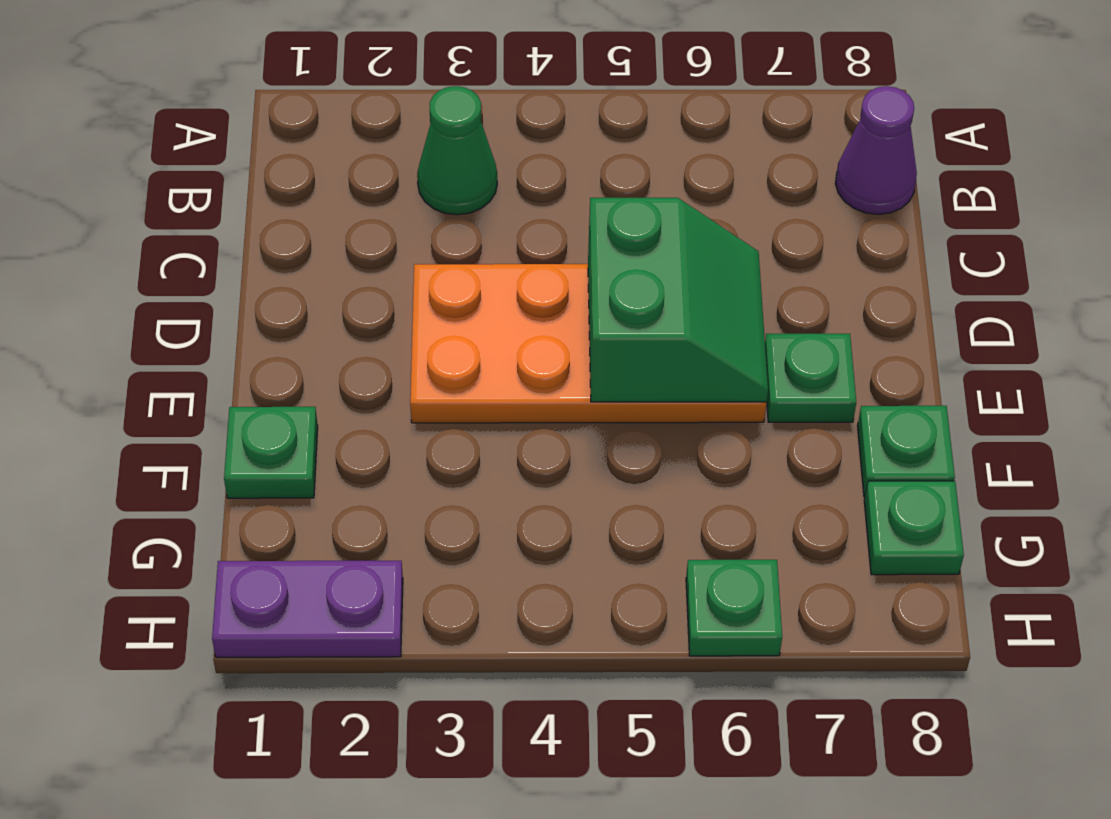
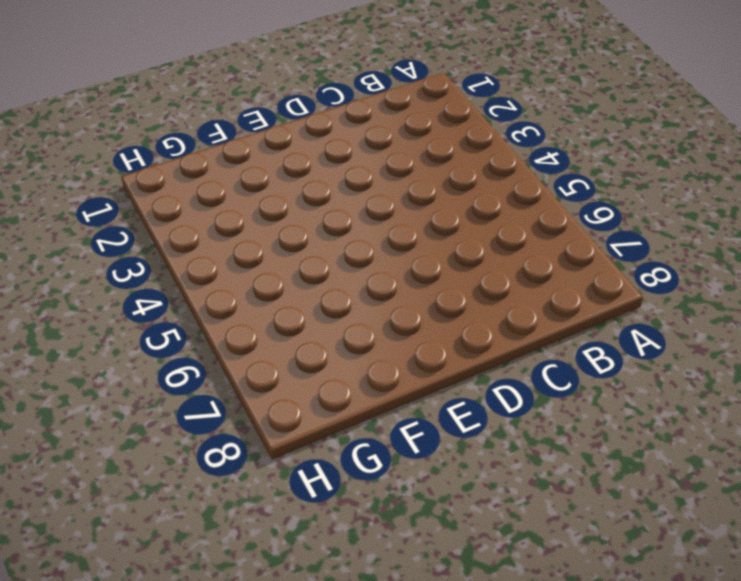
none -> green cone B3 level 1
none -> purple cone B8 level 1

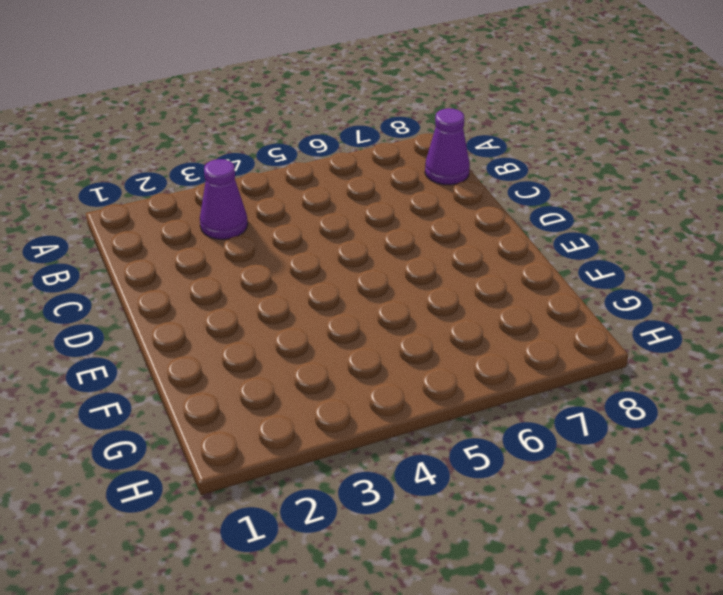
purple cone B3 level 1 -> green cone B3 level 1
none -> orange plate D3:E6 level 1
none -> green plate E7 level 1

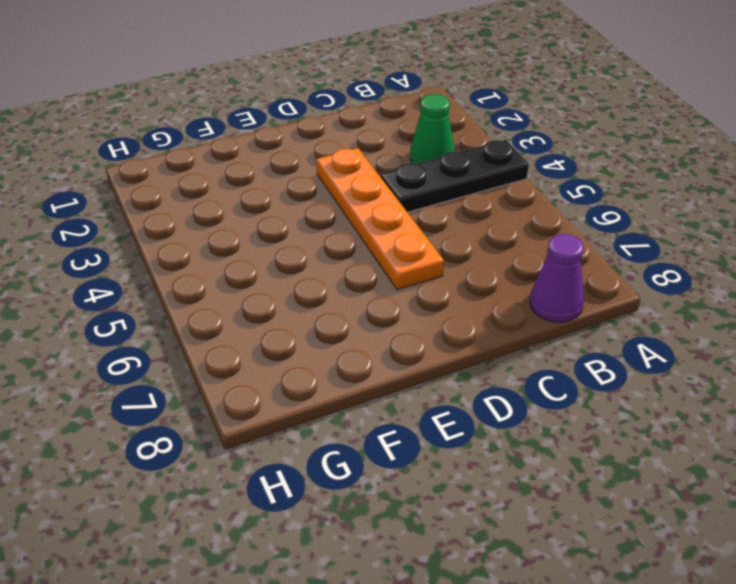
black plate A4:C4 level 1 -> none
orange plate D3:D6 level 1 -> orange plate D3:E6 level 1
none -> green plate E7 level 1
none -> green plate F1 level 1

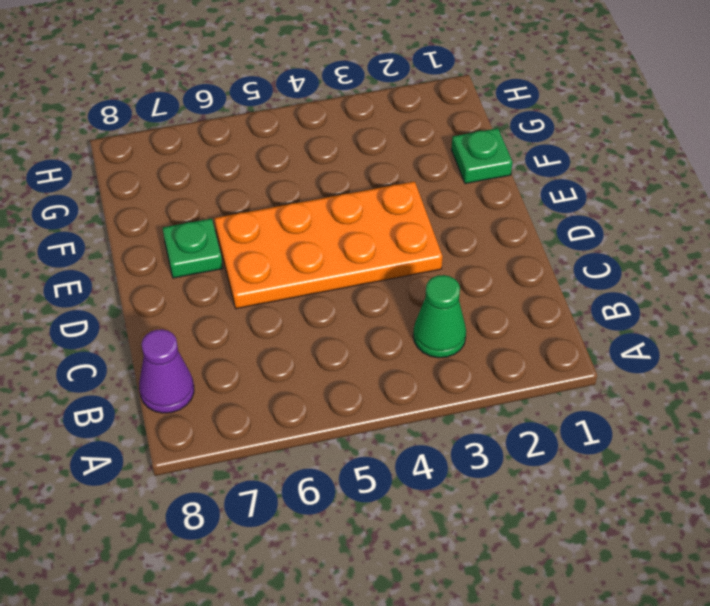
none -> green plate F8 level 1
none -> green plate G8 level 1

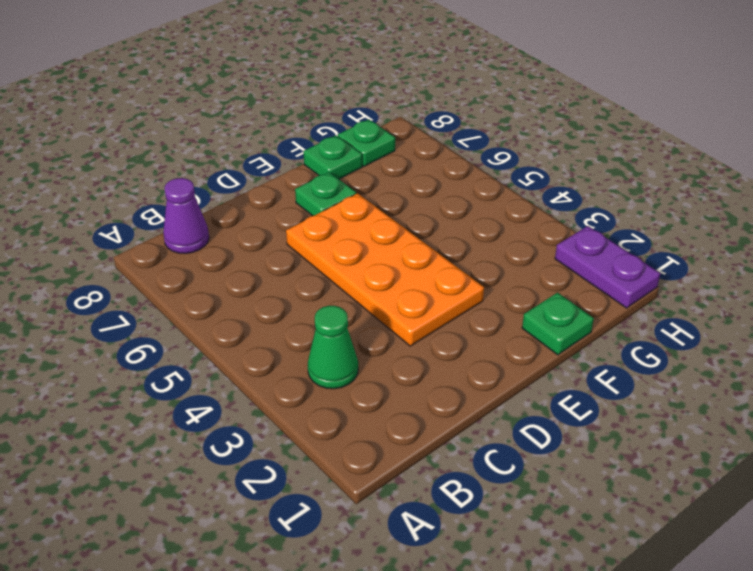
none -> green plate H6 level 1
none -> green slope D5:E6 level 2 top 5

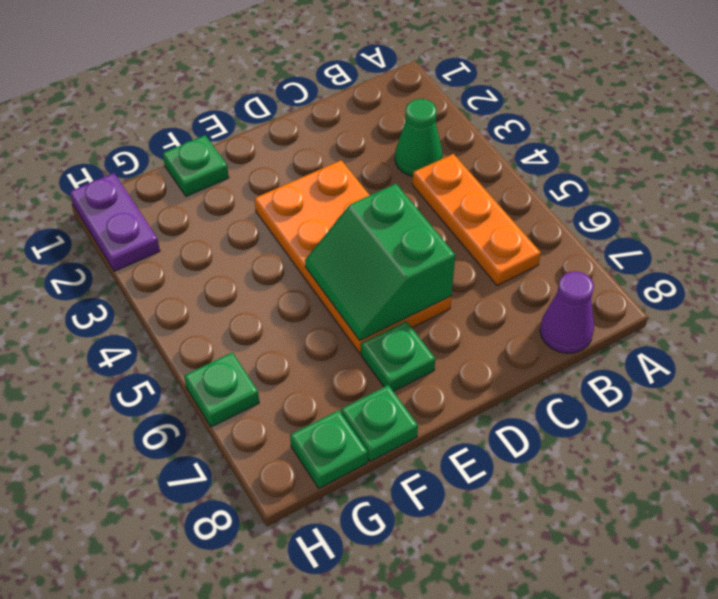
orange plate B4:B6 level 1 -> none
green slope D5:E6 level 2 top D -> green slope D5:E6 level 2 top 5

